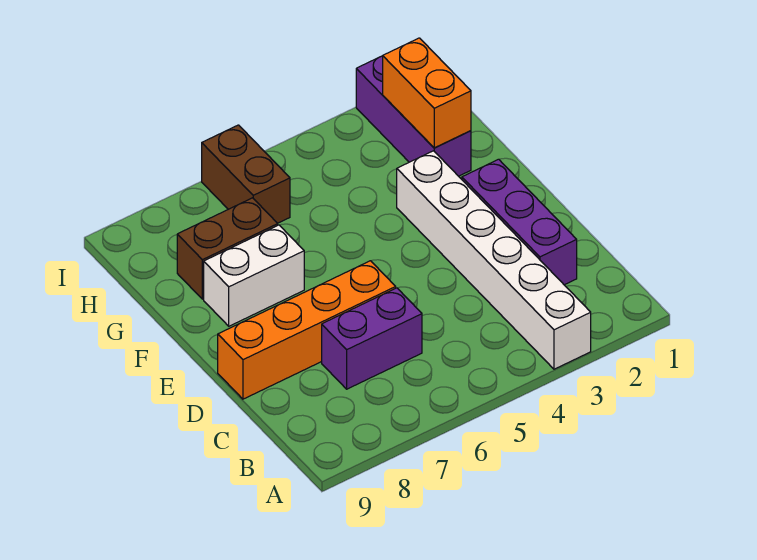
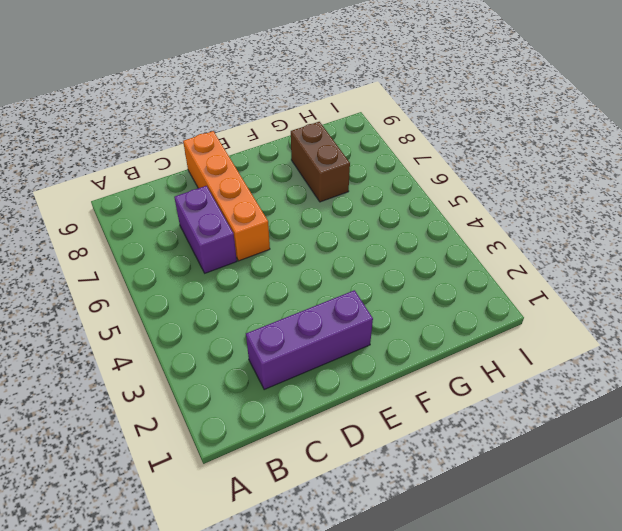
none -> white brick A3:F3 level 1
none -> white brick F7:F8 level 1

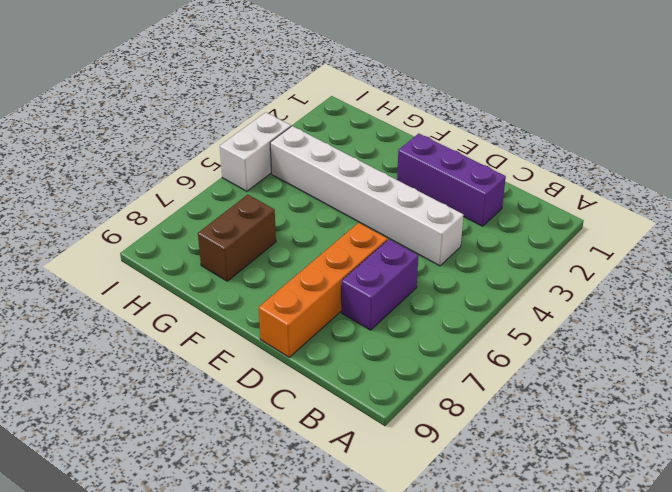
white brick C4:H4 level 1 -> white brick A3:F3 level 1
white brick I4:I5 level 1 -> white brick F7:F8 level 1
none -> purple brick G2:I2 level 1
none -> brown brick H6:I6 level 1

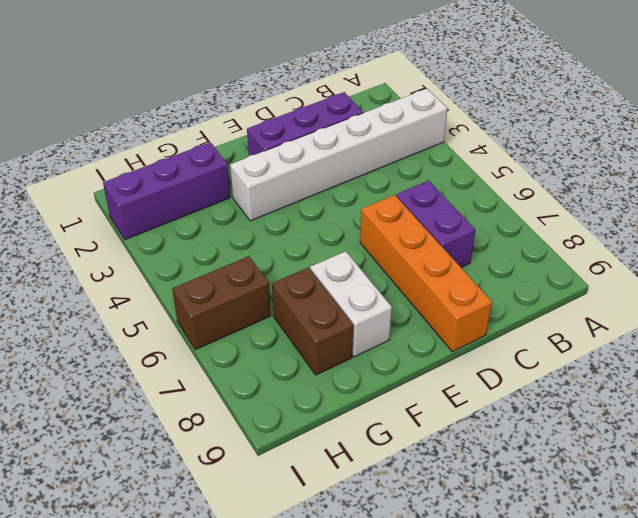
none -> orange brick G2:H2 level 2

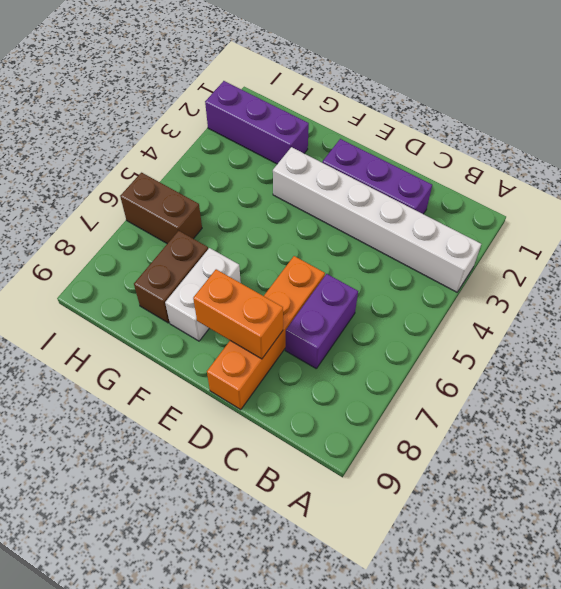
orange brick D8:E8 level 2 -> orange brick G2:H2 level 2

